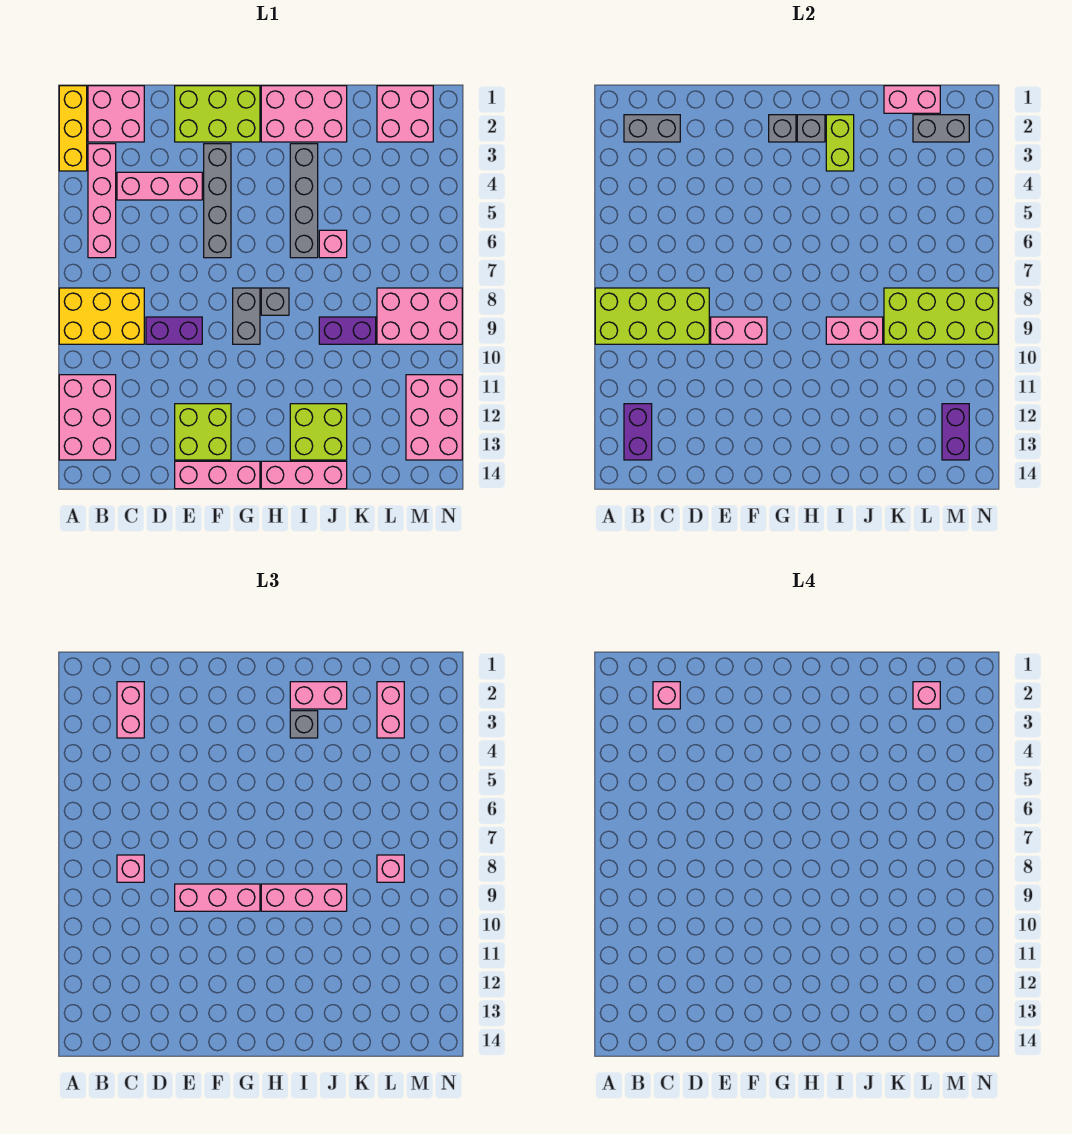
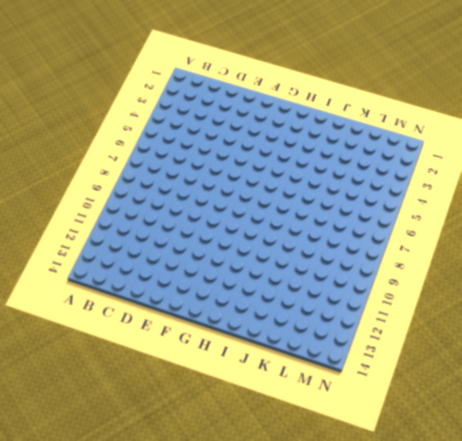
none -> yellow brick A1:A3 level 1
none -> yellow brick A8:C9 level 1
none -> pink brick A11:B13 level 1
none -> pink brick B1:C2 level 1

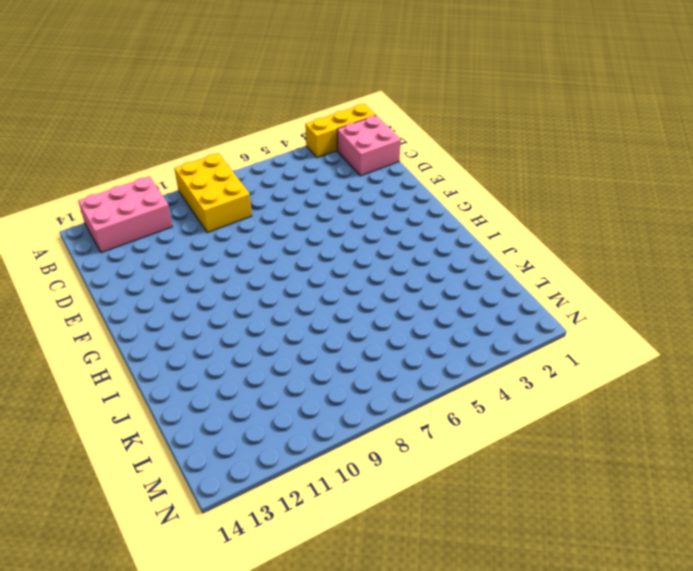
none -> pink brick B3:B6 level 1
none -> pink brick C4:E4 level 1
none -> purple brick D9:E9 level 1
none -> lime brick E1:G2 level 1

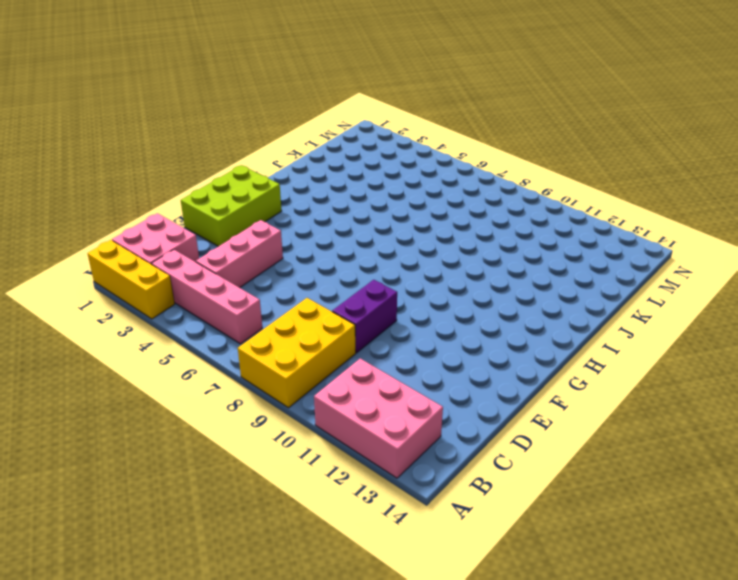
none -> lime brick E12:F13 level 1
none -> pink brick E14:G14 level 1
none -> grey brick F3:F6 level 1
none -> grey brick G8:G9 level 1

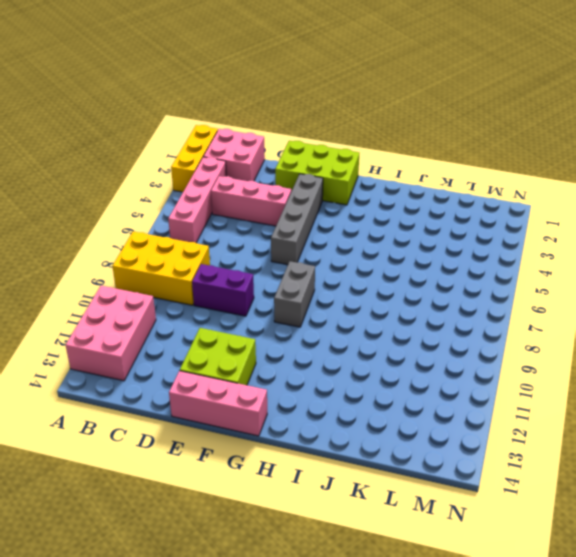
none -> pink brick H1:J2 level 1
none -> grey brick H8 level 1
none -> pink brick H14:J14 level 1
none -> grey brick I3:I6 level 1

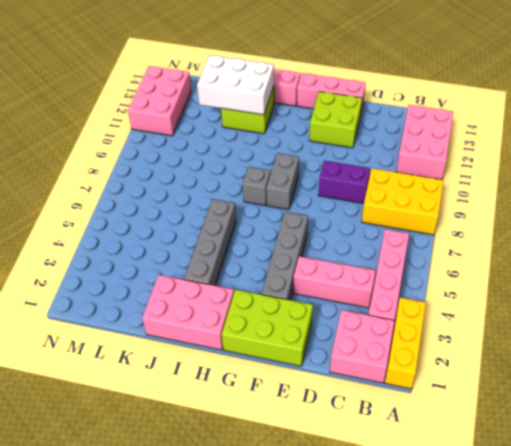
white brick I12:K13 level 2 -> none
none -> pink brick J6 level 1
none -> purple brick J9:K9 level 1
none -> pink brick L1:M2 level 1
none -> pink brick L8:N9 level 1

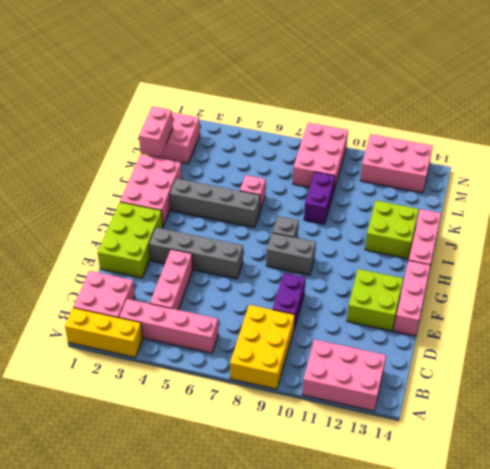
none -> lime brick A8:D9 level 2
none -> grey brick B2:C2 level 2
none -> purple brick B12:B13 level 2
none -> pink brick E9:F9 level 2

